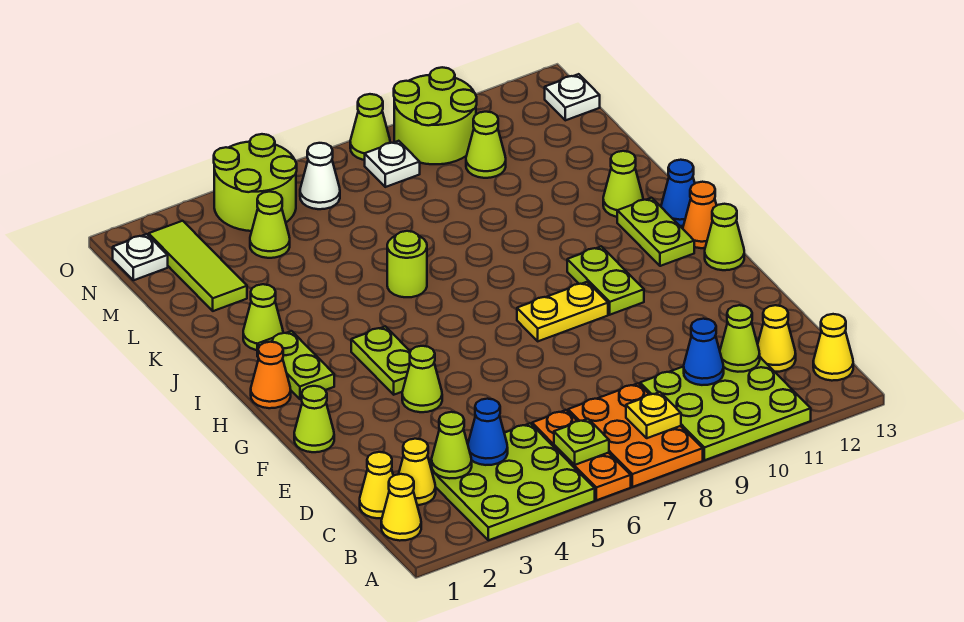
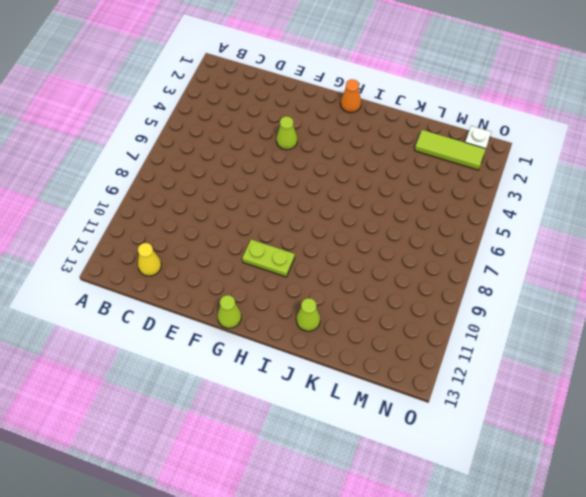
none -> lime plate A3:C5 level 1
none -> orange plate A6:C6 level 1
none -> orange plate A7:C8 level 1
none -> lime plate A9:C11 level 1

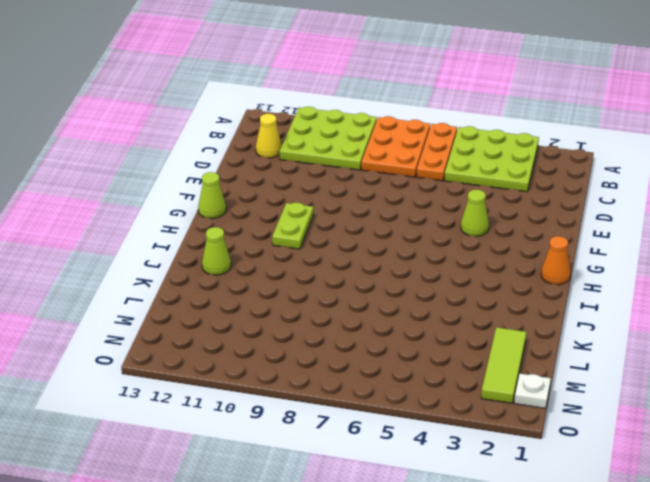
none -> yellow cone B1 level 1
none -> yellow cone B13 level 1
none -> yellow cone C1 level 1
none -> yellow cone C2 level 1

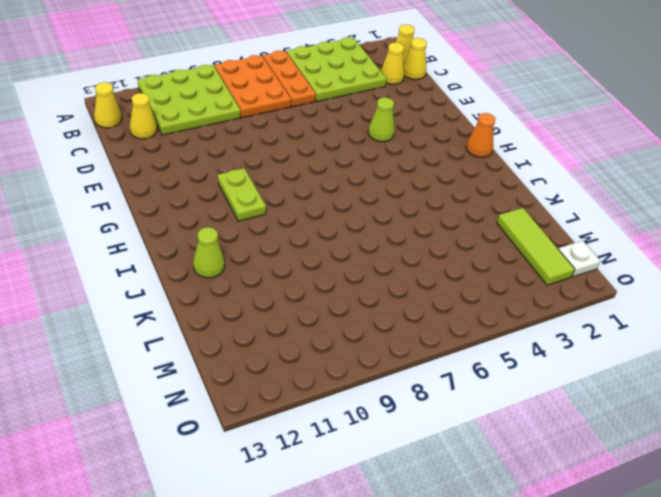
none -> lime cone F1 level 1
none -> lime plate G4:H4 level 1
none -> yellow plate G8:G9 level 1
none -> lime cone G13 level 1

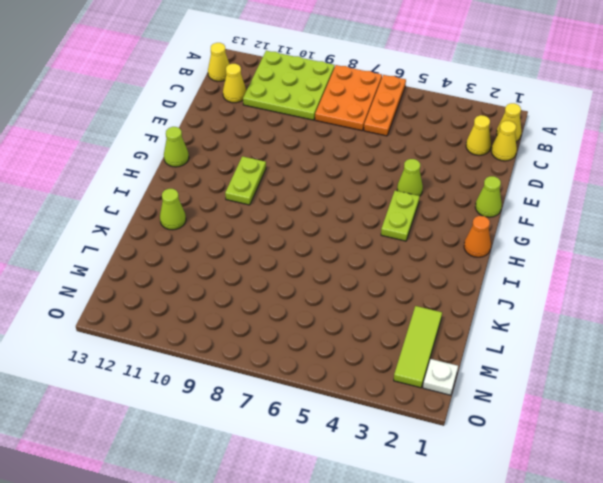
none -> lime plate A3:C5 level 1
none -> yellow plate G8:G9 level 1
none -> lime plate H2:I2 level 1
none -> lime plate H12:I12 level 1

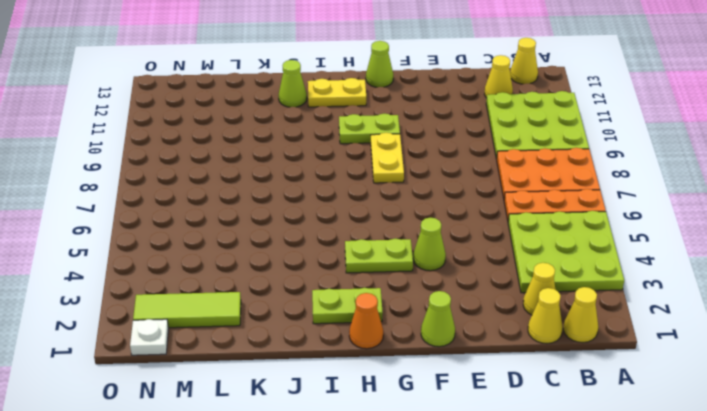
yellow plate H12:I12 level 1 -> lime plate H12:I12 level 1
none -> orange cone H13 level 1
none -> blue cone I13 level 1
none -> lime cone J2 level 1
none -> lime round brick J6 level 1

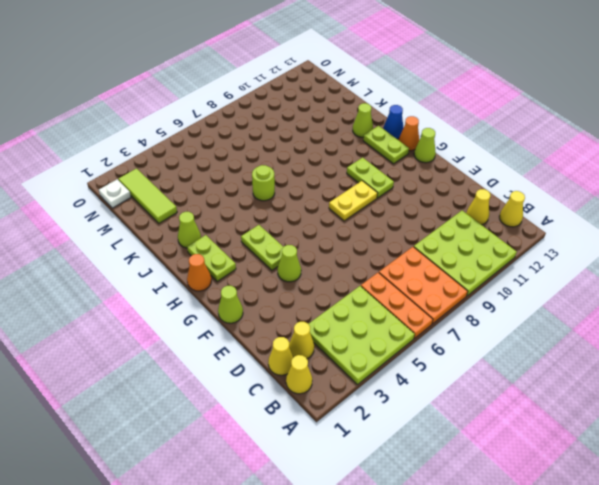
none -> lime cone M4 level 1
none -> lime cone M10 level 1
none -> lime round brick N4:O5 level 1
none -> white cone N6 level 1

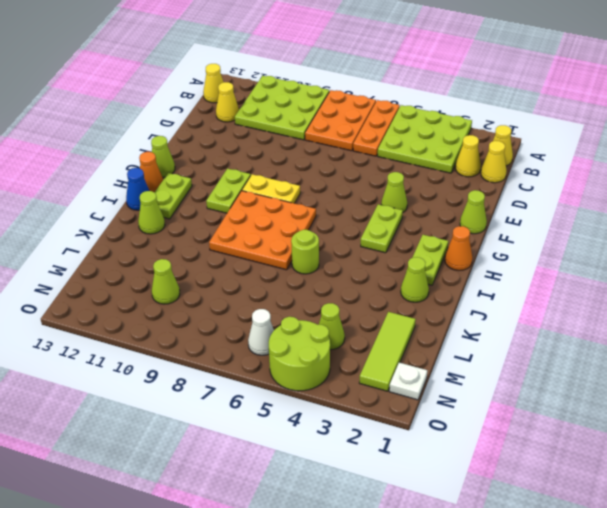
orange plate H7:J9 level 1 -> none
none -> white plate N8 level 1
none -> lime round brick N9:O10 level 1
none -> white plate N13 level 1
none -> lime cone O8 level 1

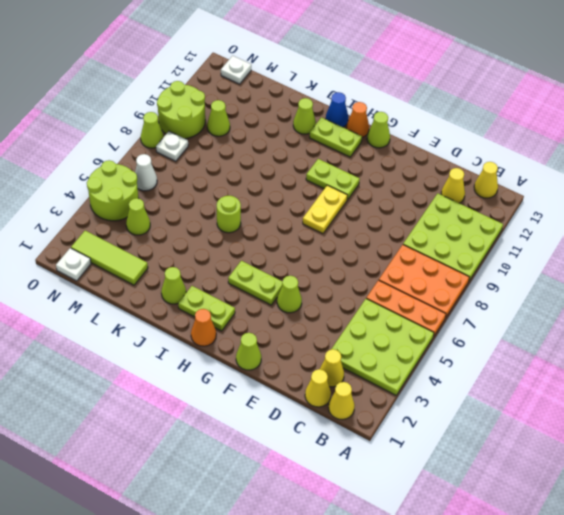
none -> lime plate B6 level 2
none -> yellow plate B8 level 2
none -> lime cone C3 level 2
none -> blue cone C4 level 2

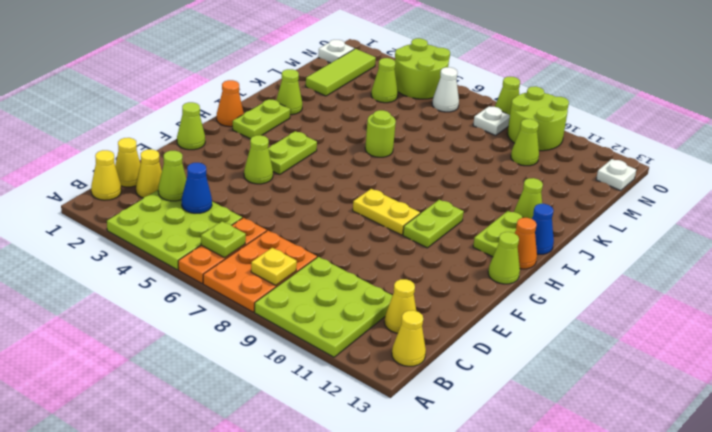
none -> blue cone C10 level 2
none -> lime cone C11 level 2

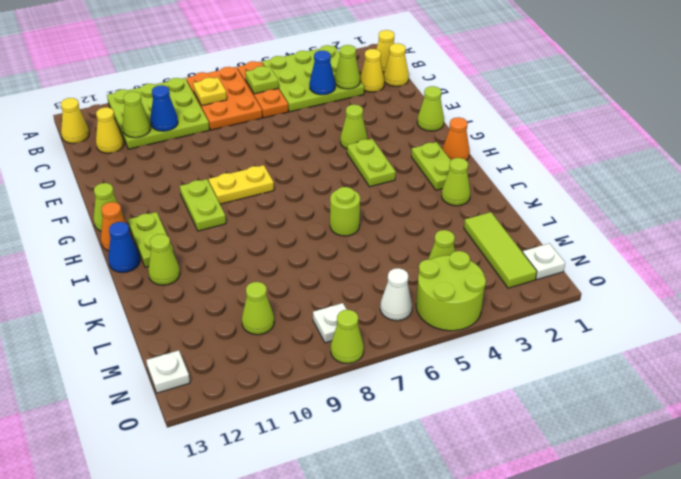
none -> lime round brick N9:O10 level 1

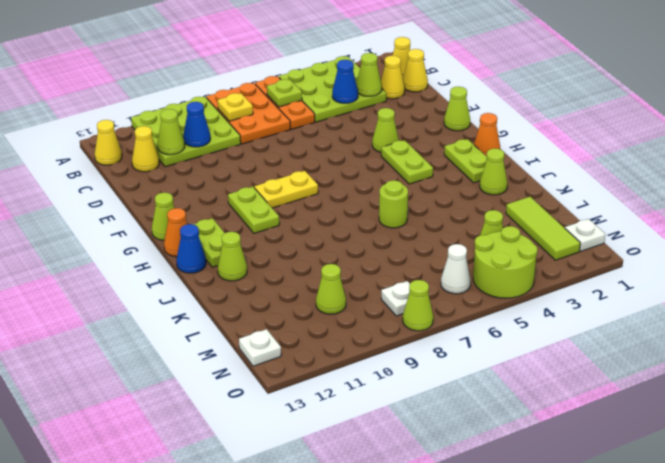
none -> lime round brick N9:O10 level 1

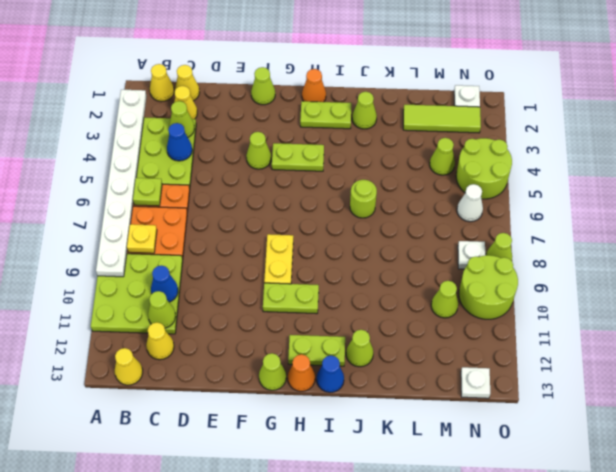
white plate A2:A9 level 2 -> none

